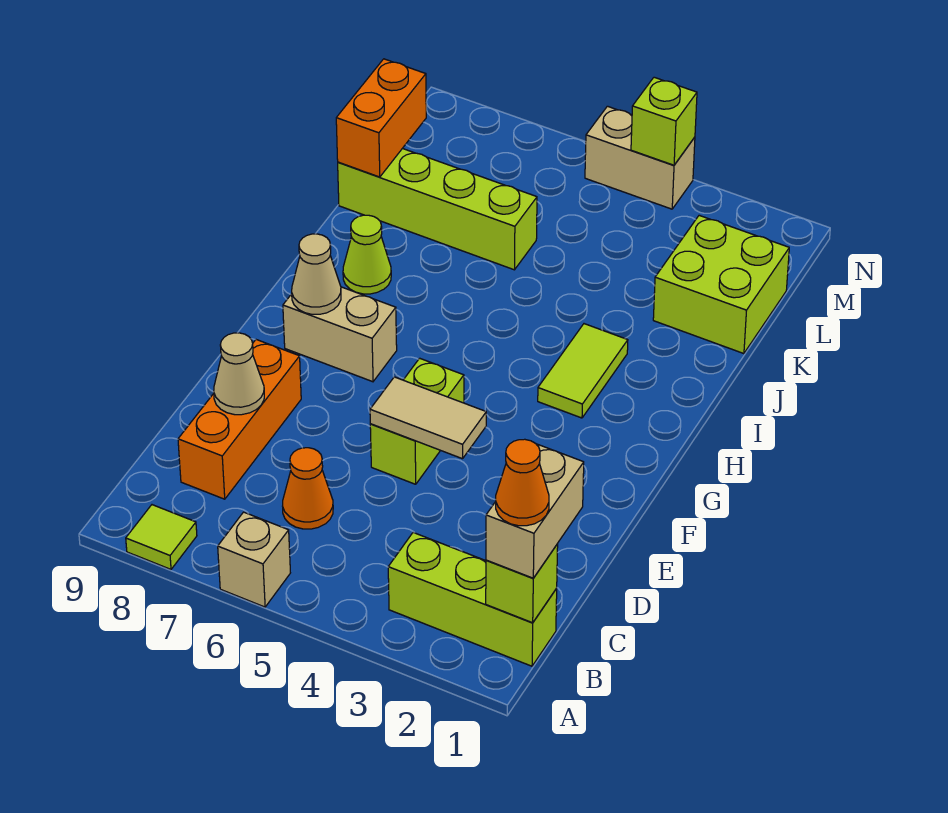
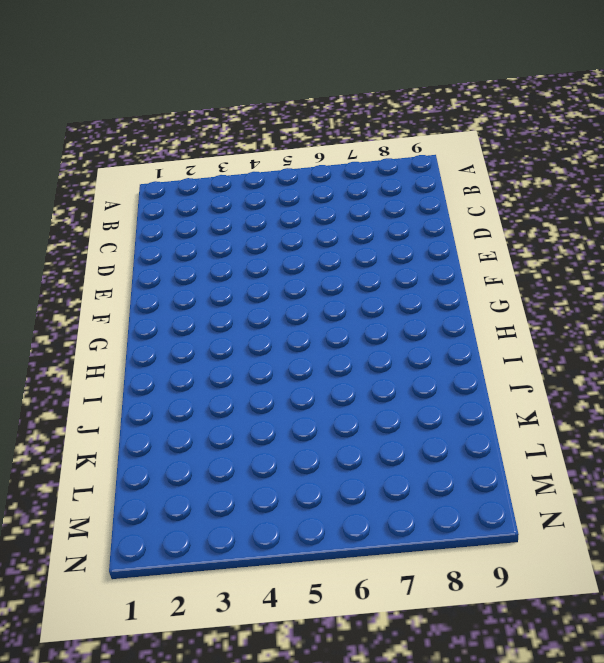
none -> tan brick A6 level 1
none -> lime tile A8 level 1
none -> lime brick B1:B3 level 1

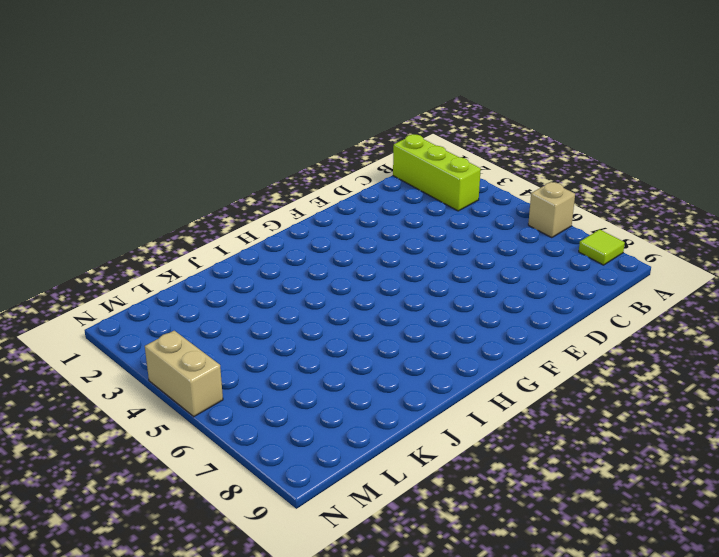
none -> orange cone C6 level 1
none -> orange brick C8:E8 level 1
none -> lime brick E5:F5 level 1

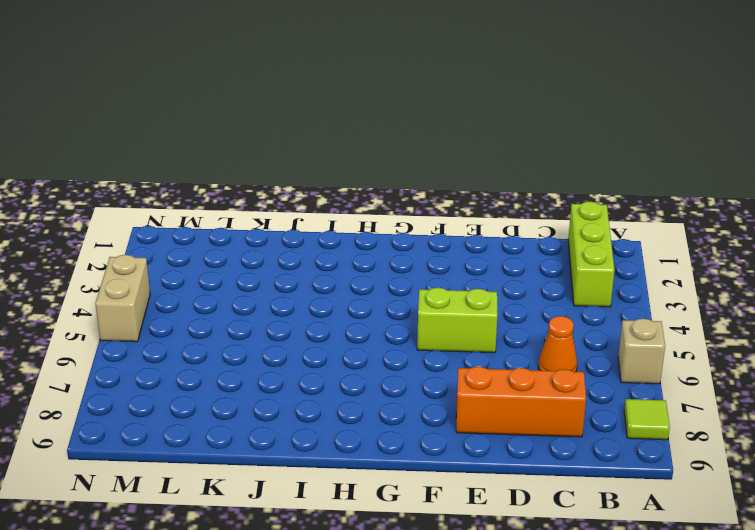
none -> tan brick G7:G8 level 1
none -> lime tile H3:I3 level 1
none -> lime cone I8 level 1

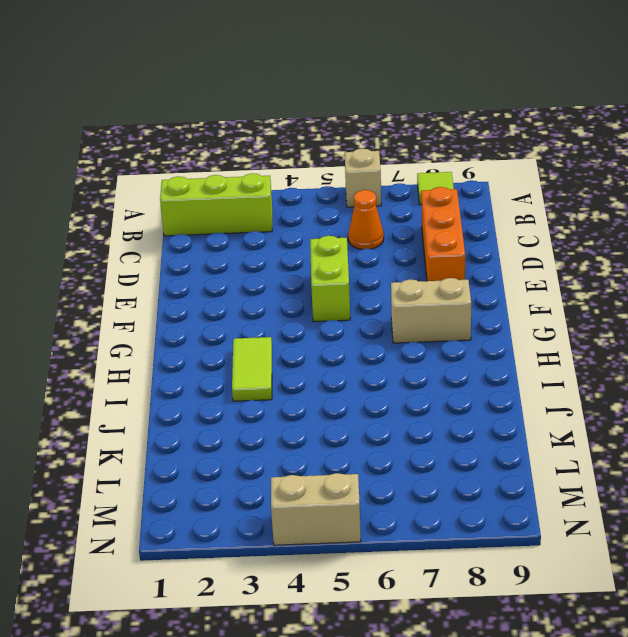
none -> lime cone I8 level 1
none -> lime brick K1:L2 level 1
none -> lime brick K6:K9 level 1

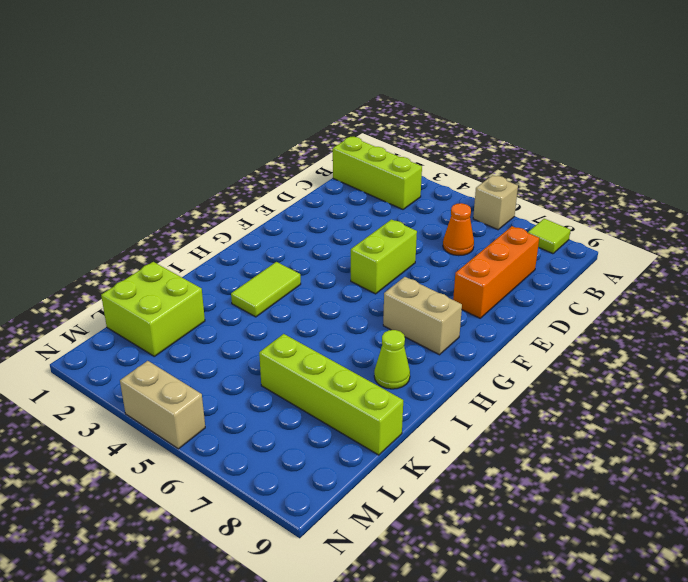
none -> lime brick B1 level 2
none -> tan cone D8 level 2
none -> tan tile E4:E5 level 2

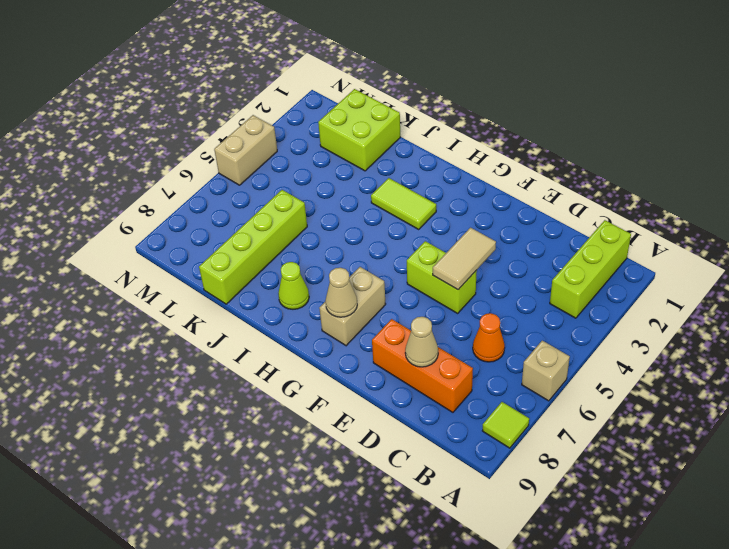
none -> lime brick B1 level 2
none -> orange brick K9:L9 level 2
none -> lime brick N4 level 2

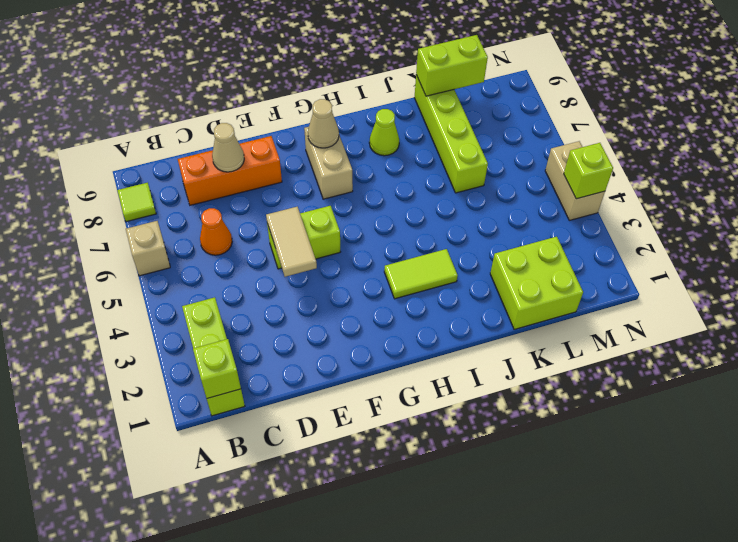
lime brick K9:L9 level 2 -> orange brick K9:L9 level 2
none -> tan brick B1:C1 level 3
none -> orange cone B1 level 4

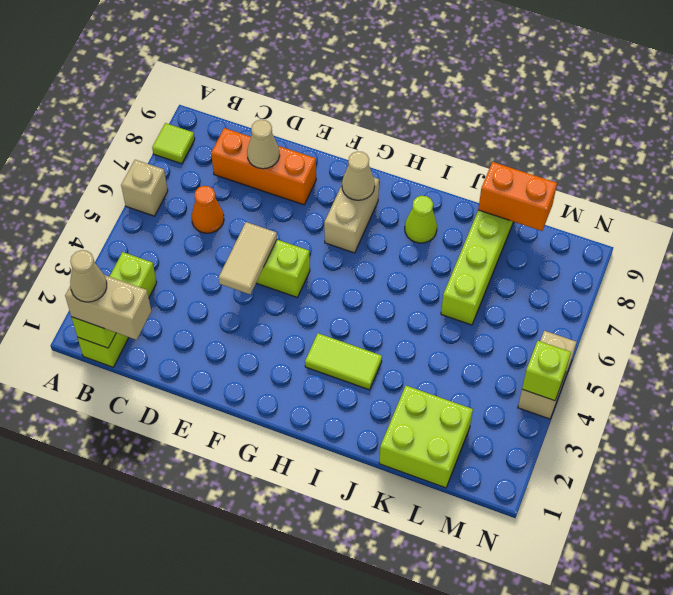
tan cone B1 level 4 -> orange cone B1 level 4

